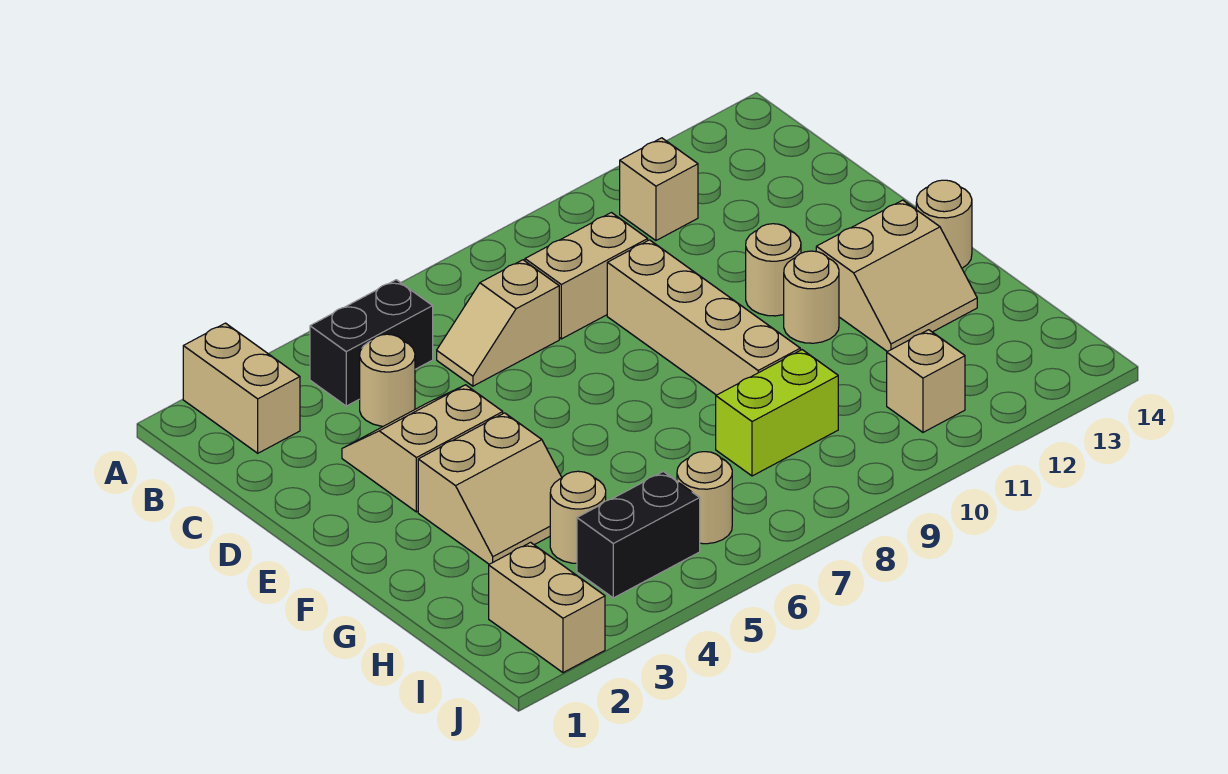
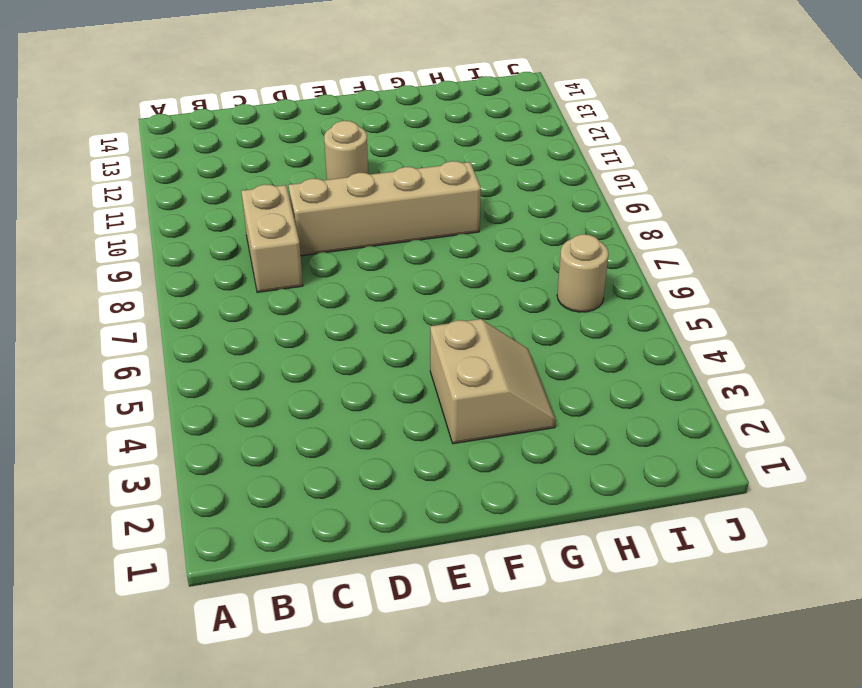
none -> tan brick A2:B2 level 1
none -> black brick B4:B5 level 1
none -> tan brick B11 level 1

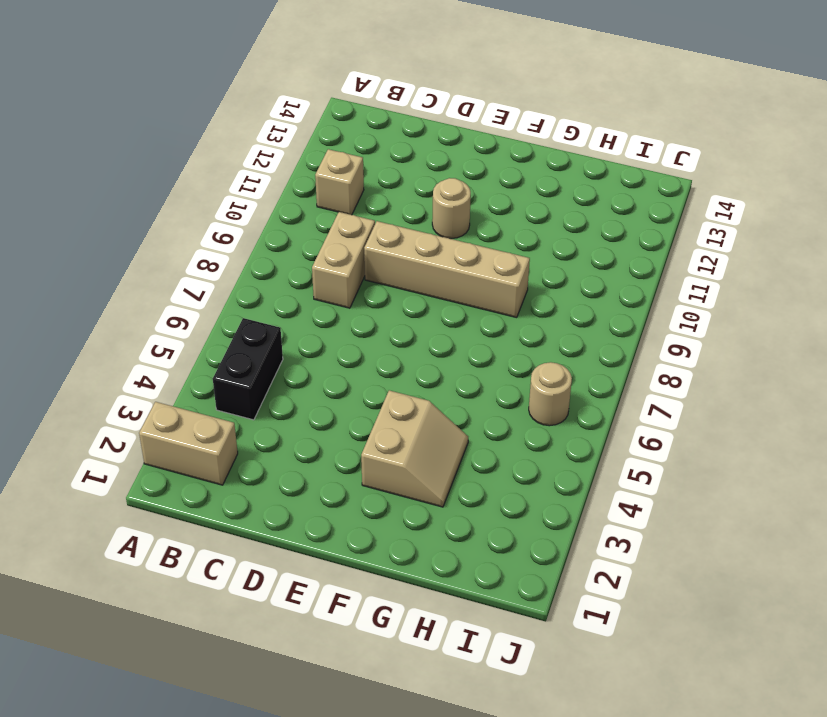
none -> tan round brick C4 level 1
none -> tan slope C6:C7 level 1 top 7
none -> tan slope D3:E4 level 1 top E

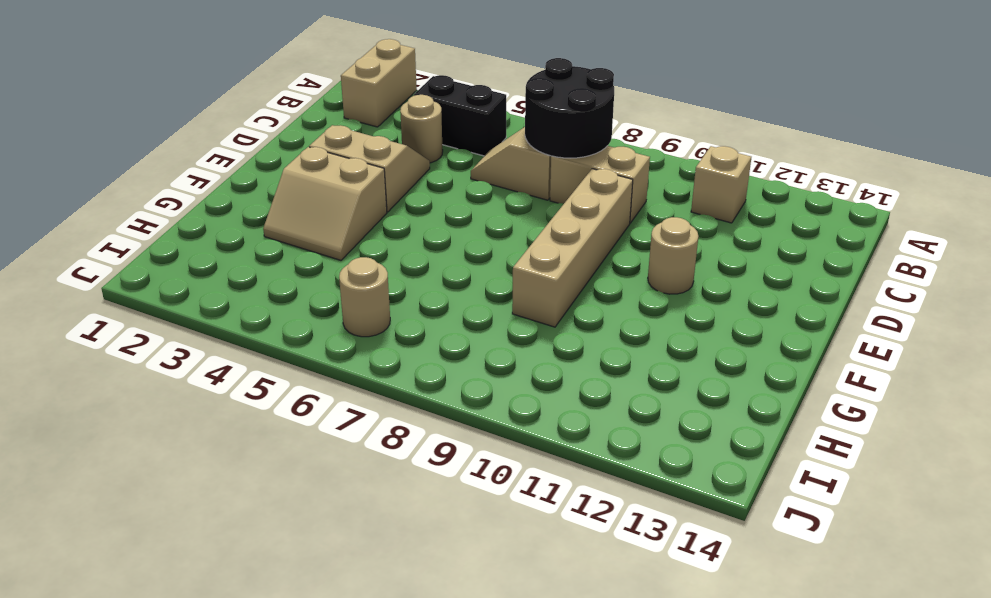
black round brick B7:C8 level 2 -> none
none -> tan round brick F11 level 1
none -> tan slope F12:G13 level 1 top F
none -> tan round brick F14 level 1

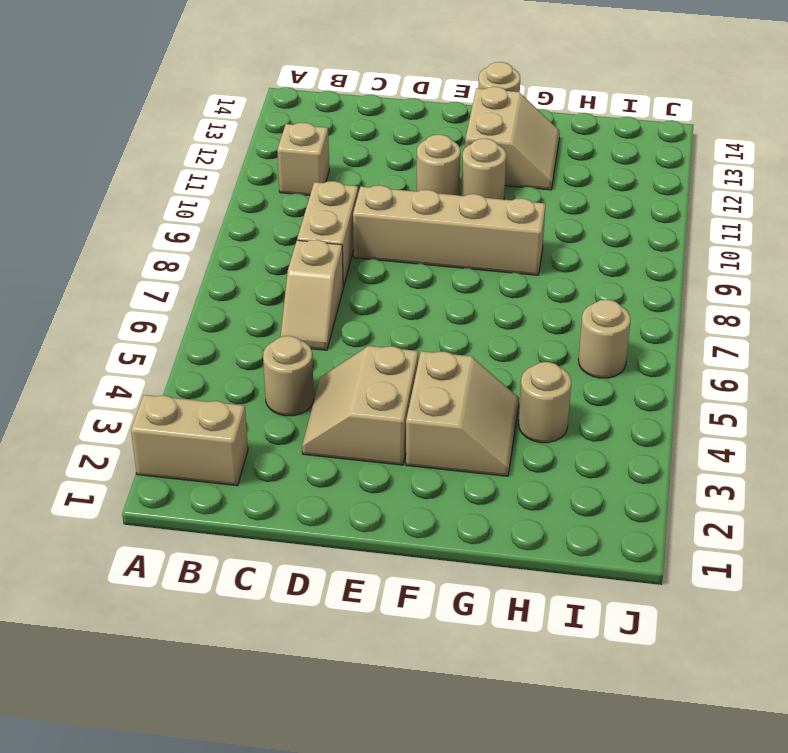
none -> black brick B4:B5 level 1
none -> lime brick H8:H9 level 1
none -> tan brick I2:J2 level 1

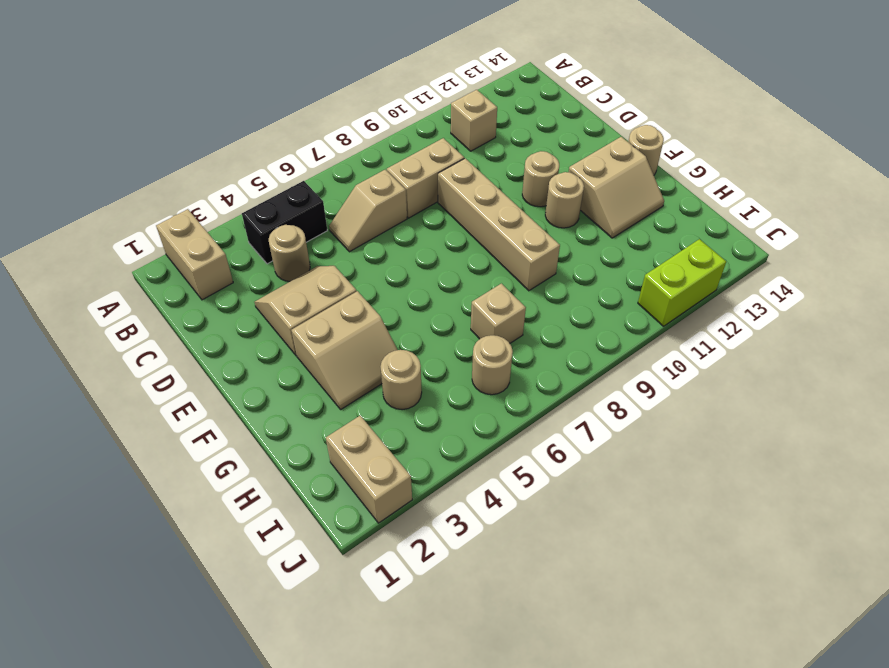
tan brick H7 level 1 -> tan brick I11 level 1
lime brick J11:J12 level 1 -> lime brick H8:H9 level 1
none -> black brick I4:I5 level 1

